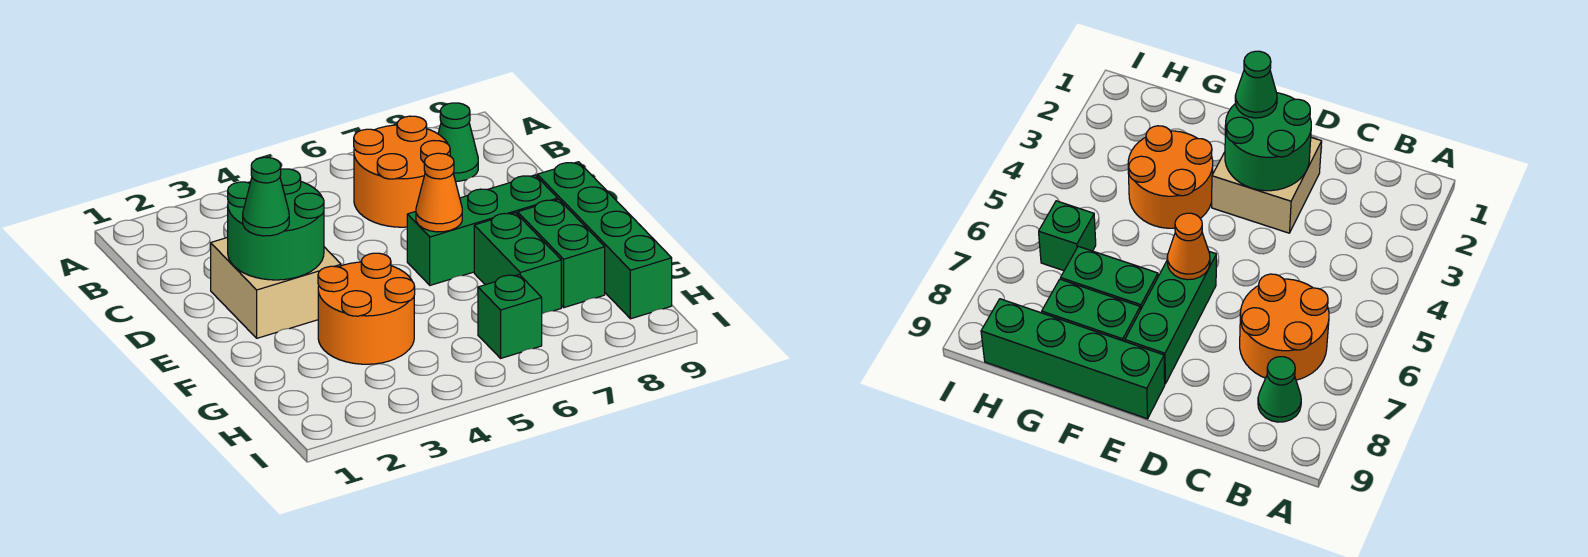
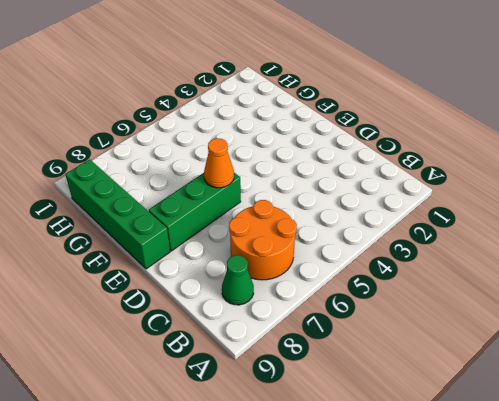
none -> tan brick D2:E3 level 1
none -> orange round brick F3:G4 level 1
none -> green brick F7:G7 level 1

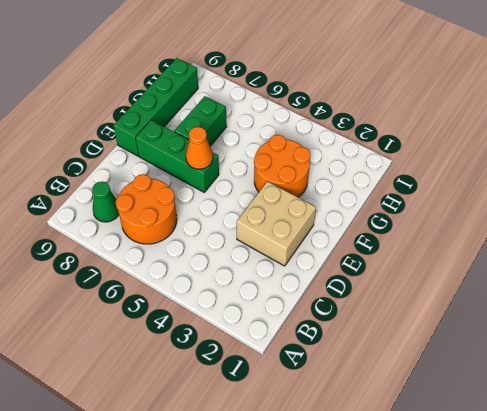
none -> green brick F8:G8 level 1
none -> green brick H6 level 1
none -> green round brick D2:E3 level 2

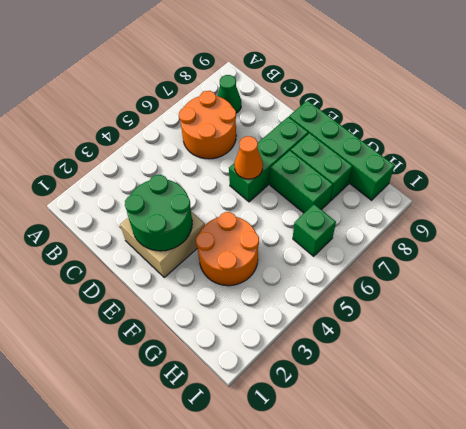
none -> green cone E2 level 3

